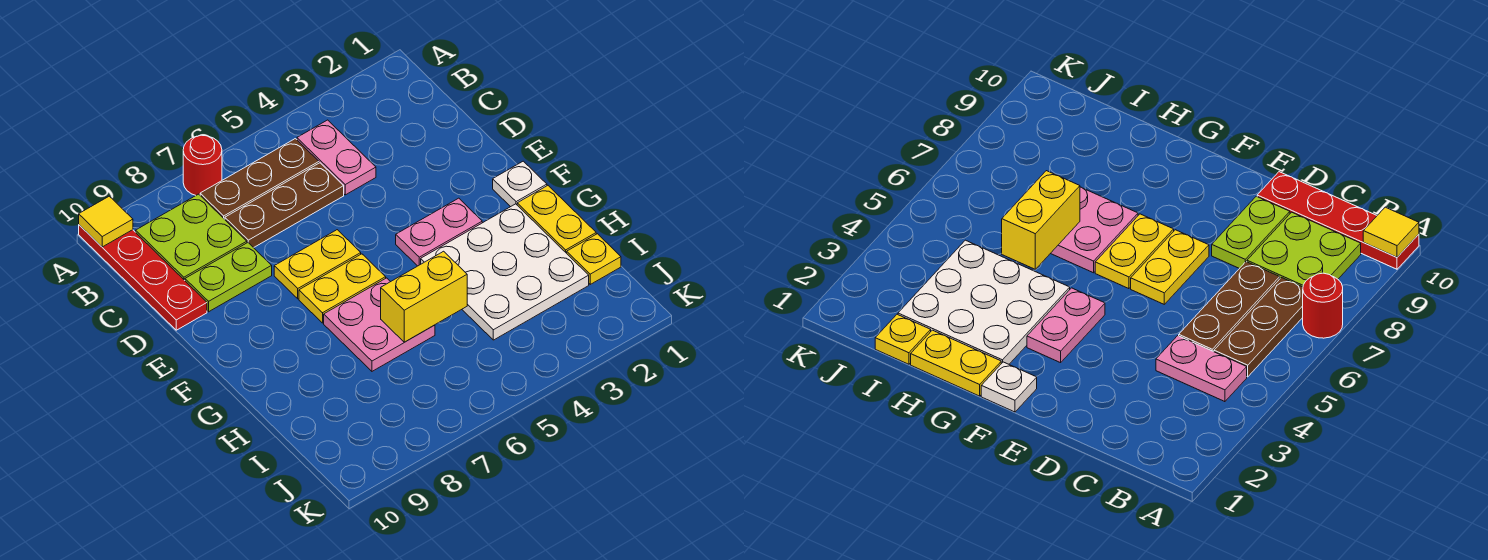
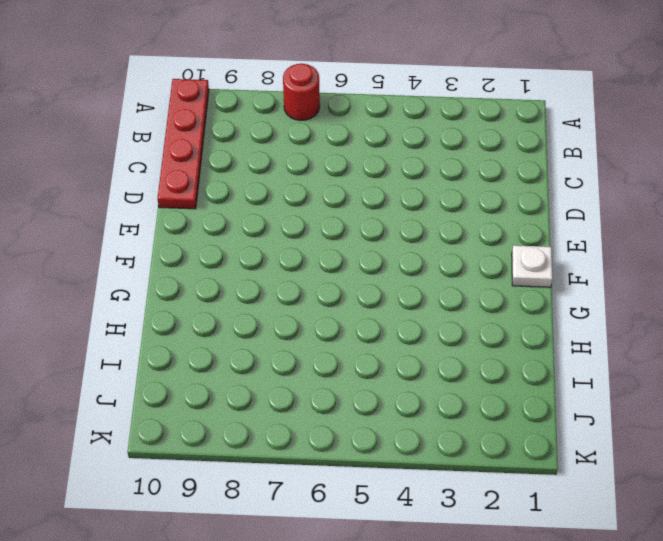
none -> pink plate B4:C4 level 1
none -> brown plate B5:B7 level 1
none -> lime plate B8:C9 level 1

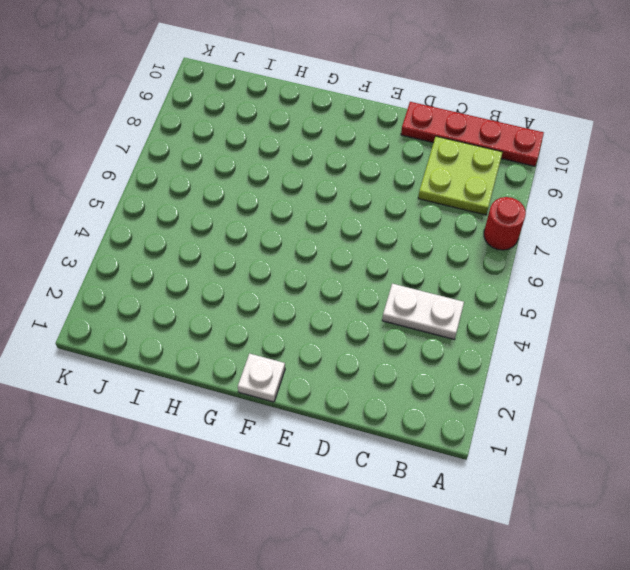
white plate B4:C4 level 1 -> pink plate B4:C4 level 1
none -> brown plate B5:B7 level 1
none -> brown plate C5:C7 level 1
none -> lime plate D8:D9 level 1

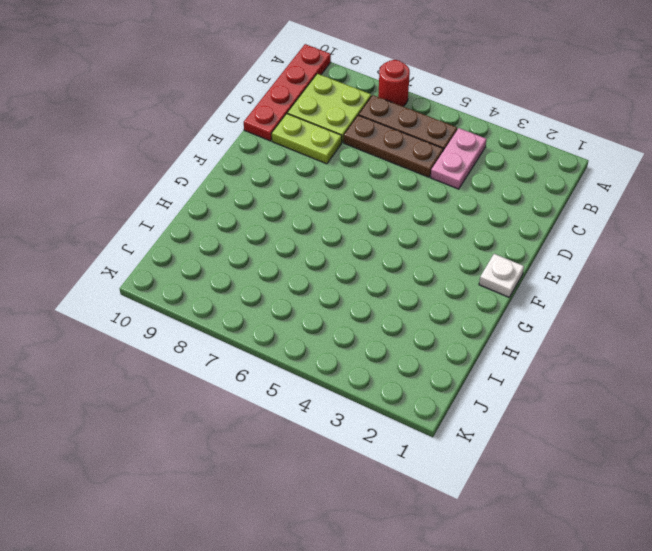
none -> yellow plate E6:E7 level 1
none -> pink plate F3:F4 level 1
none -> yellow plate F6:F7 level 1

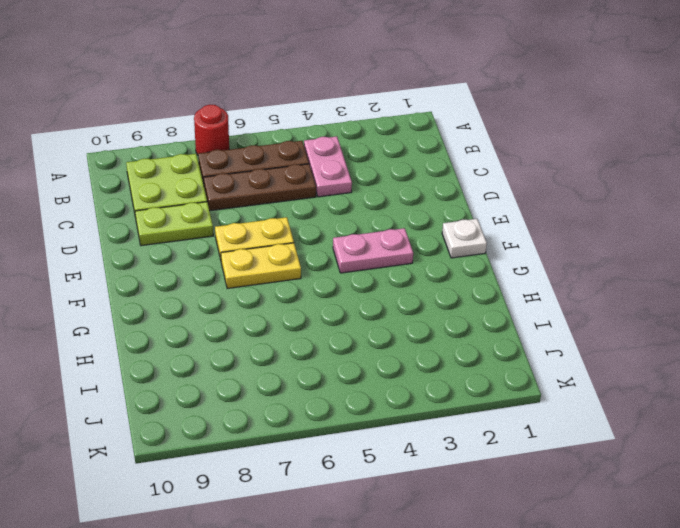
none -> red plate A10:D10 level 1
none -> yellow plate G1:H1 level 1
none -> white plate G2:I4 level 1

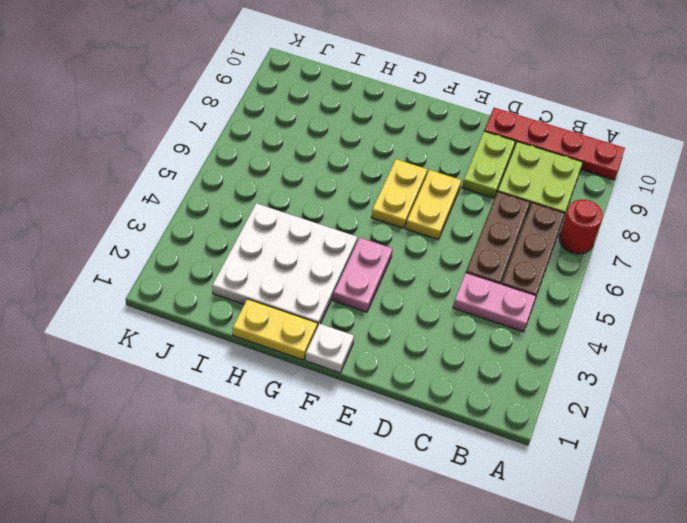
none -> pink plate G6:H7 level 1
none -> yellow plate I1 level 1
none -> yellow tile A10 level 2

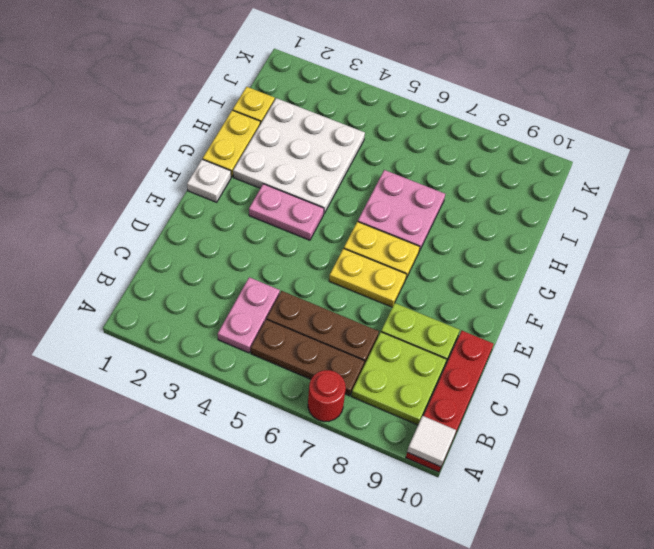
white tile A10 level 2 -> yellow tile A10 level 2
none -> yellow brick H5:H6 level 2

